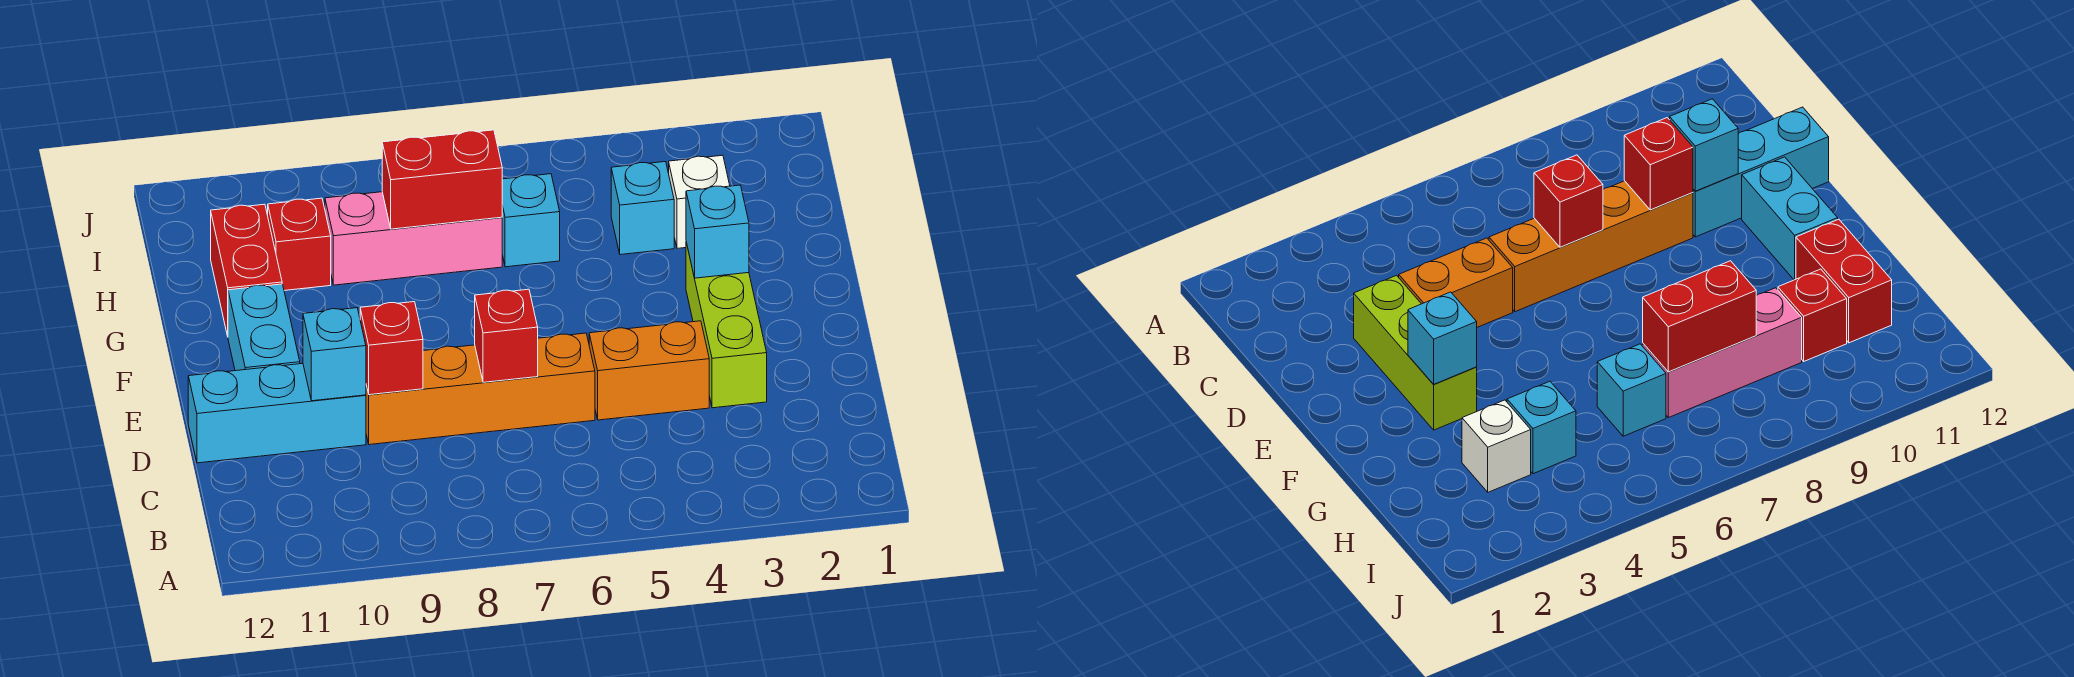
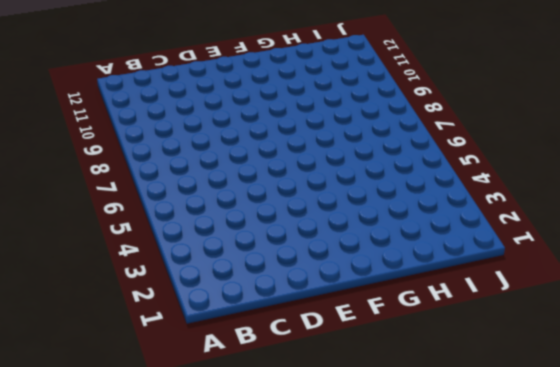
none -> lime brick D3:F3 level 1
none -> orange brick D4:D5 level 1
none -> orange brick D6:D9 level 1

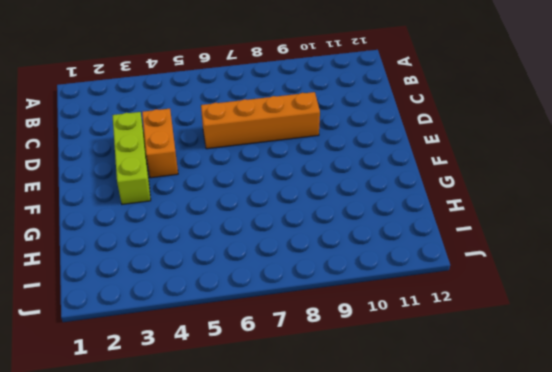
orange brick D4:E4 level 1 -> orange brick D4:D5 level 1
none -> cyan brick D10:D12 level 1
none -> cyan brick E11:F11 level 1
none -> red brick G11:H11 level 1

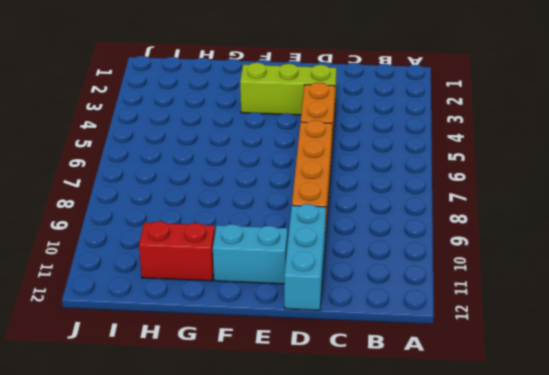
none -> white brick H3 level 1
none -> cyan brick H4 level 1
none -> cyan brick H6 level 1

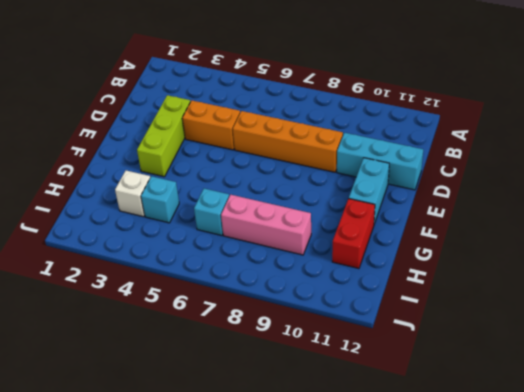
none -> red brick H10 level 1
none -> red brick D7 level 2
none -> red brick D9 level 2

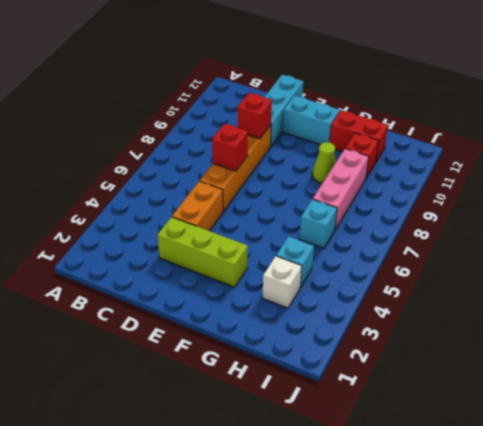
lime cone G9 level 1 -> none
none -> cyan brick D10 level 2
none -> cyan brick F3 level 2
none -> red brick H7:H8 level 2

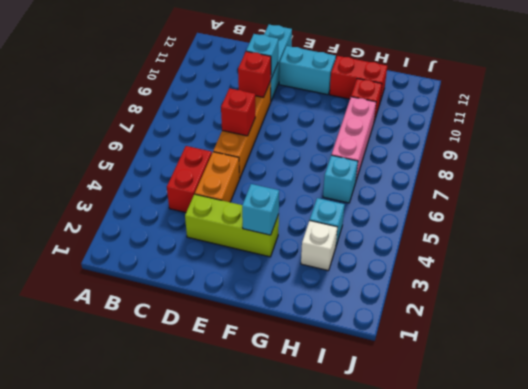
red brick C4:C5 level 1 -> red brick H7:H8 level 2

